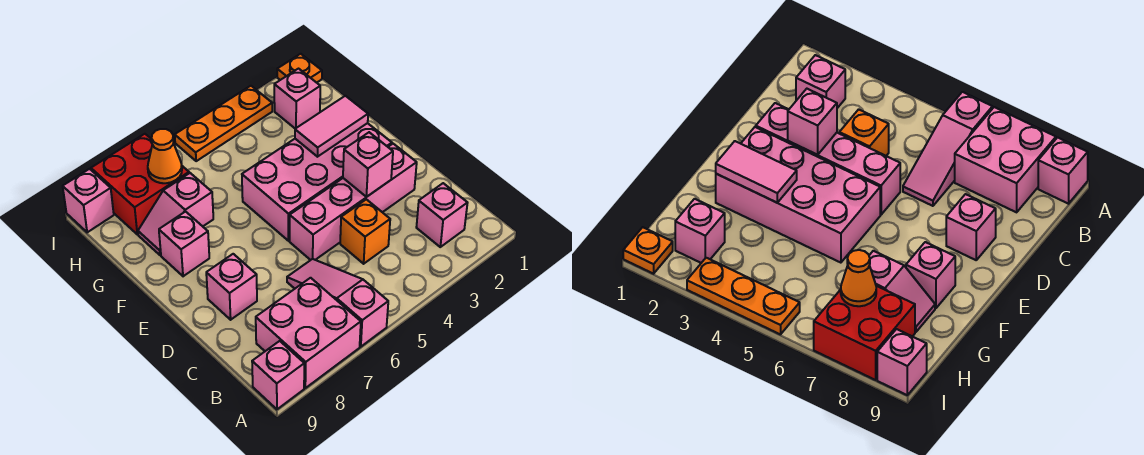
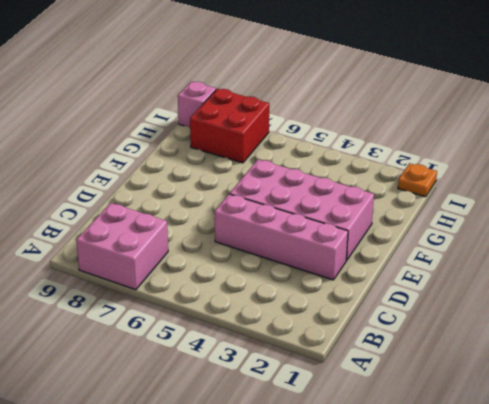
none -> pink slope A6:C6 level 1 top A
none -> pink brick A9 level 1
none -> pink brick B2 level 1

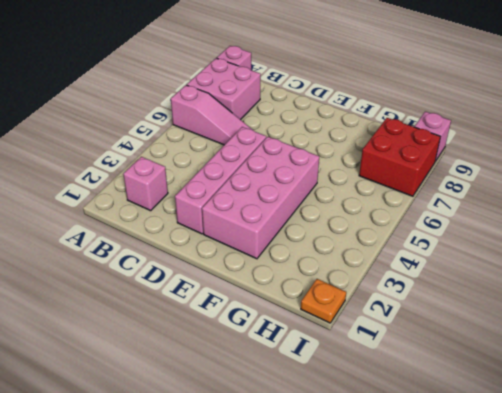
none -> orange brick C4 level 1
none -> pink brick D8 level 1
none -> pink brick F8 level 1

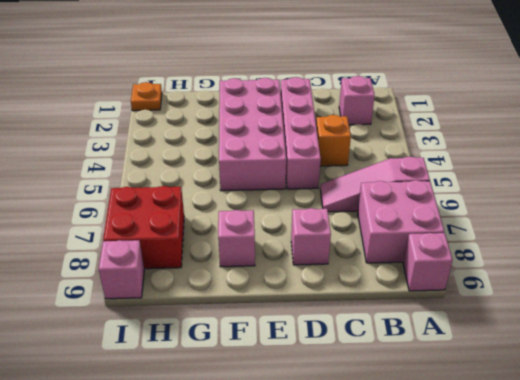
none -> pink slope G7:G8 level 1 top 7
none -> pink brick H2 level 1
none -> orange plate I3:I5 level 1

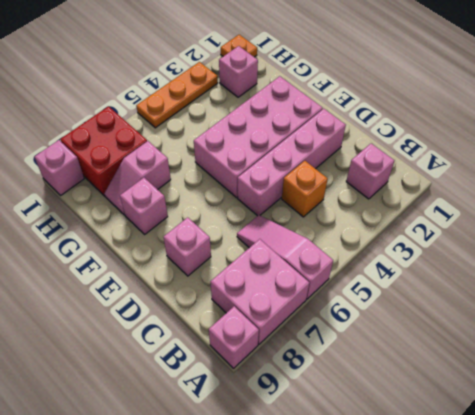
none -> pink brick D3 level 2
none -> pink tile F2:F3 level 2
none -> orange cone H7 level 2

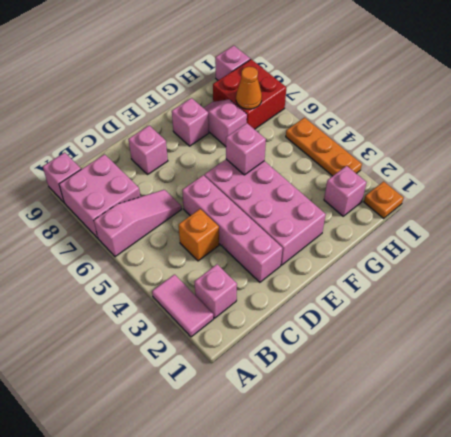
pink tile A2:A3 level 1 -> pink tile F2:F3 level 2
pink brick F5 level 2 -> pink brick D3 level 2

